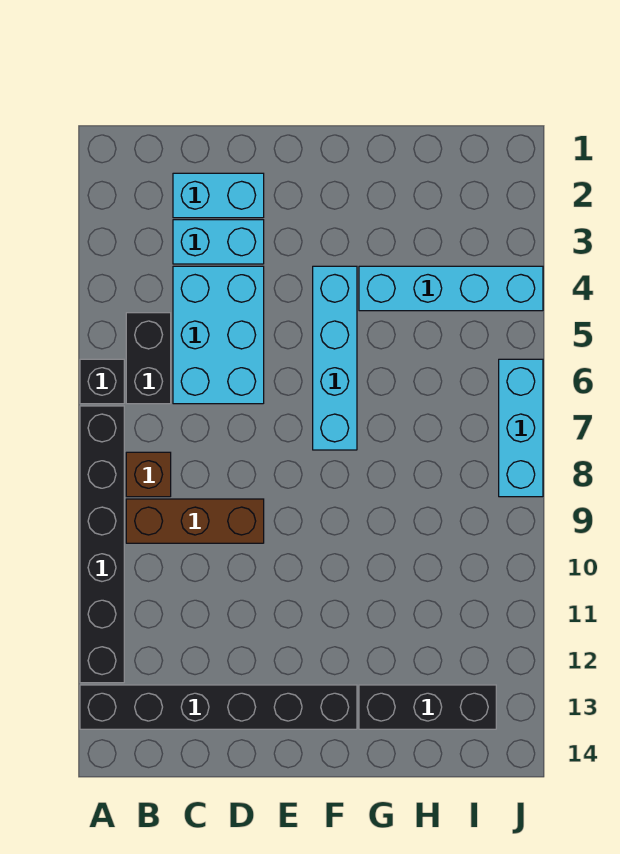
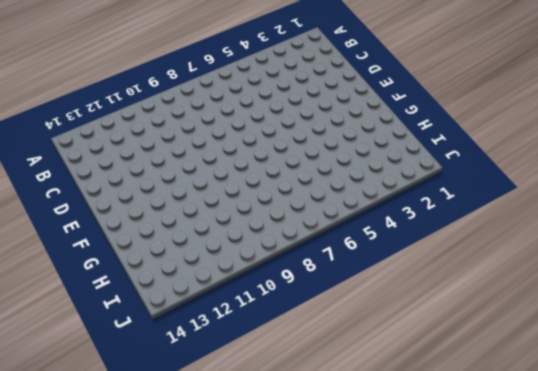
none -> black brick A6 level 1
none -> black brick A7:A12 level 1
none -> black brick A13:F13 level 1

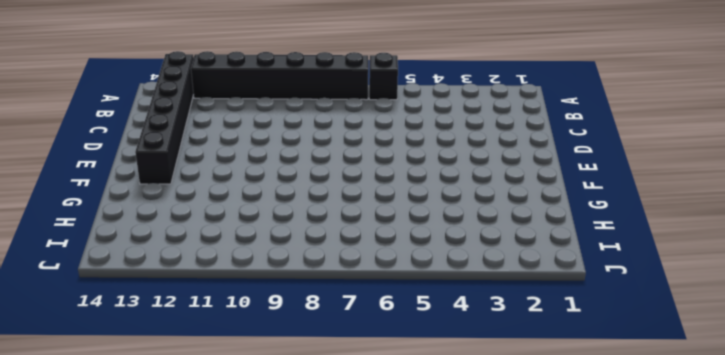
none -> black brick B5:B6 level 1
none -> brown brick B8 level 1
none -> brown brick B9:D9 level 1

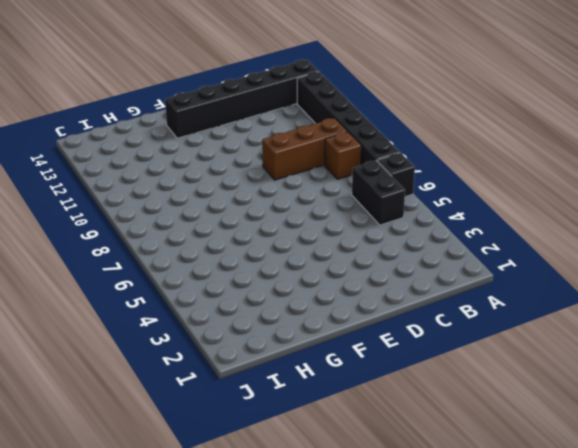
none -> cyan brick C2:D2 level 1
none -> cyan brick C3:D3 level 1
none -> cyan brick C4:D6 level 1

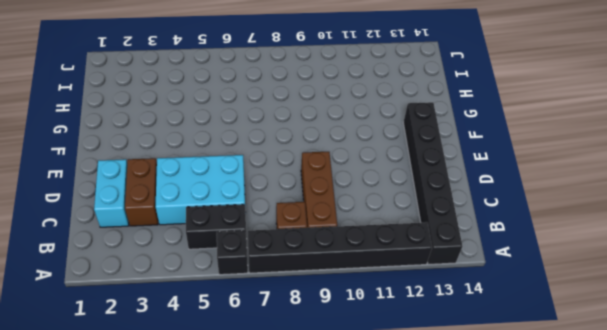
brown brick C3:D3 level 1 -> cyan brick C3:D3 level 1
none -> cyan brick F4:F7 level 1
none -> cyan brick G4:J4 level 1
none -> black brick G13:I13 level 1

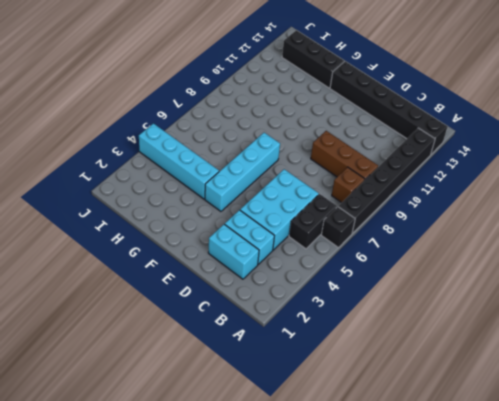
none -> cyan brick J6:J8 level 1

